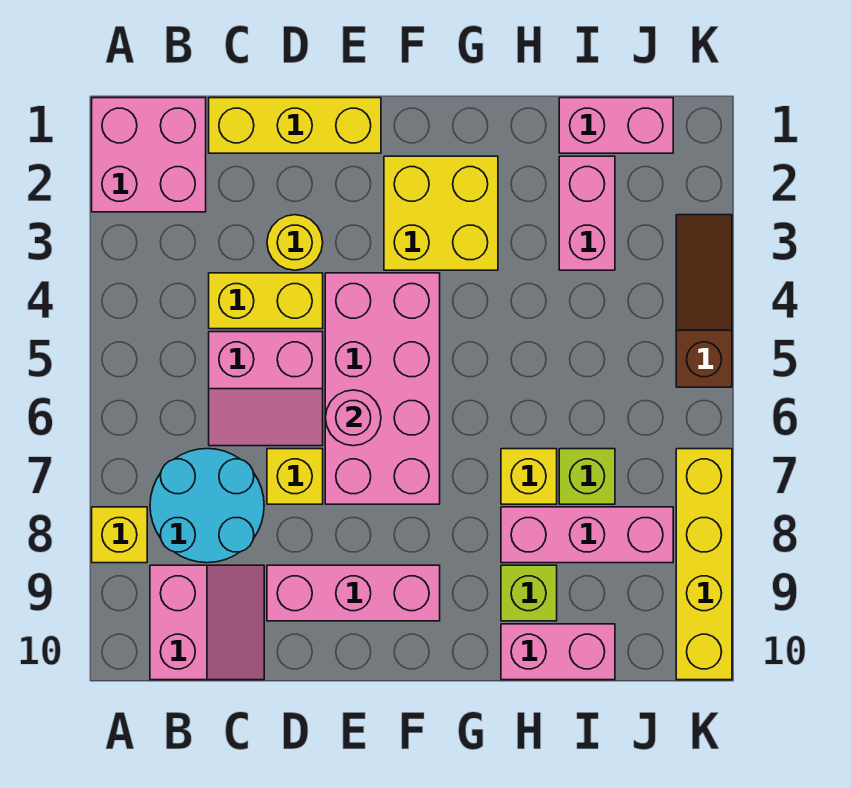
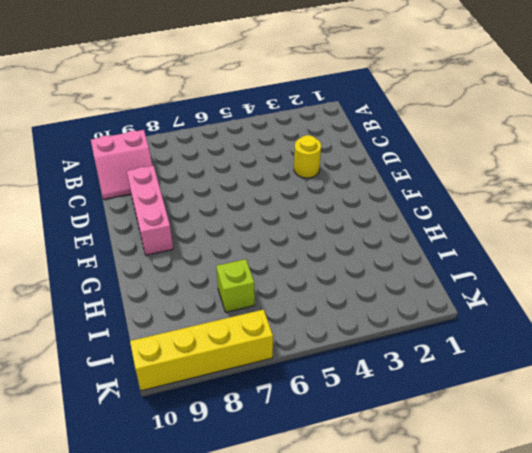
none -> pink brick A1:B2 level 1
none -> yellow brick A8 level 1
none -> cyan round brick B7:C8 level 1

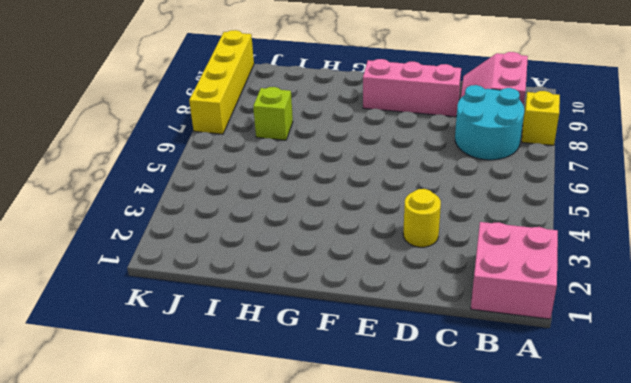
none -> yellow brick C1:E1 level 1
none -> yellow brick C4:D4 level 1
none -> pink slope C5:D6 level 1 top 5

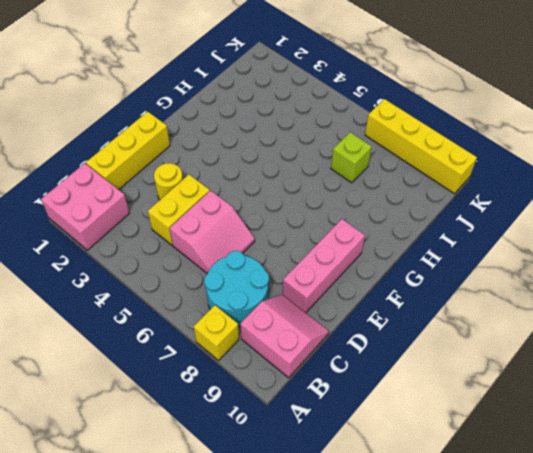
none -> yellow brick D7 level 1
none -> pink brick E4:F7 level 1
none -> yellow brick F2:G3 level 1

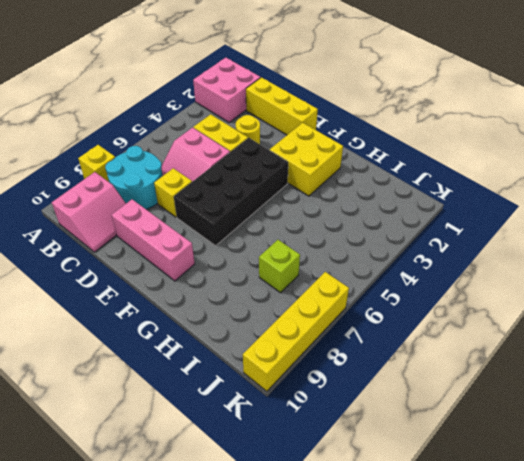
black brick E4:F7 level 1 -> pink brick E4:F7 level 1
none -> yellow brick H7 level 1
none -> pink brick H8:J8 level 1
none -> lime brick H9 level 1

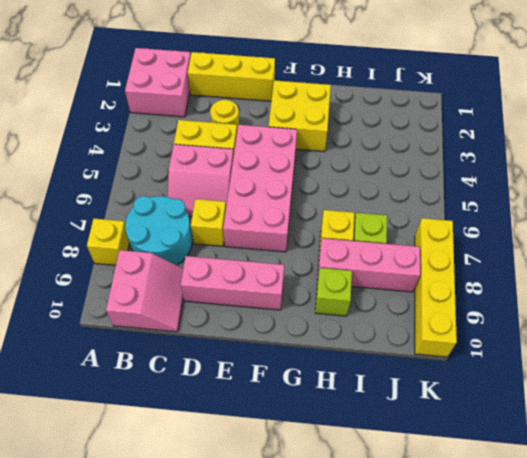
none -> pink brick H10:I10 level 1
none -> pink brick I1:J1 level 1
none -> pink brick I2:I3 level 1

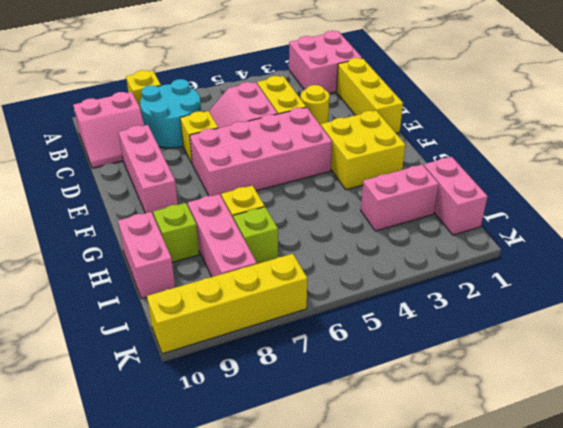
none -> brown slope K3:K5 level 1 top 5
none -> pink round brick E6 level 2

